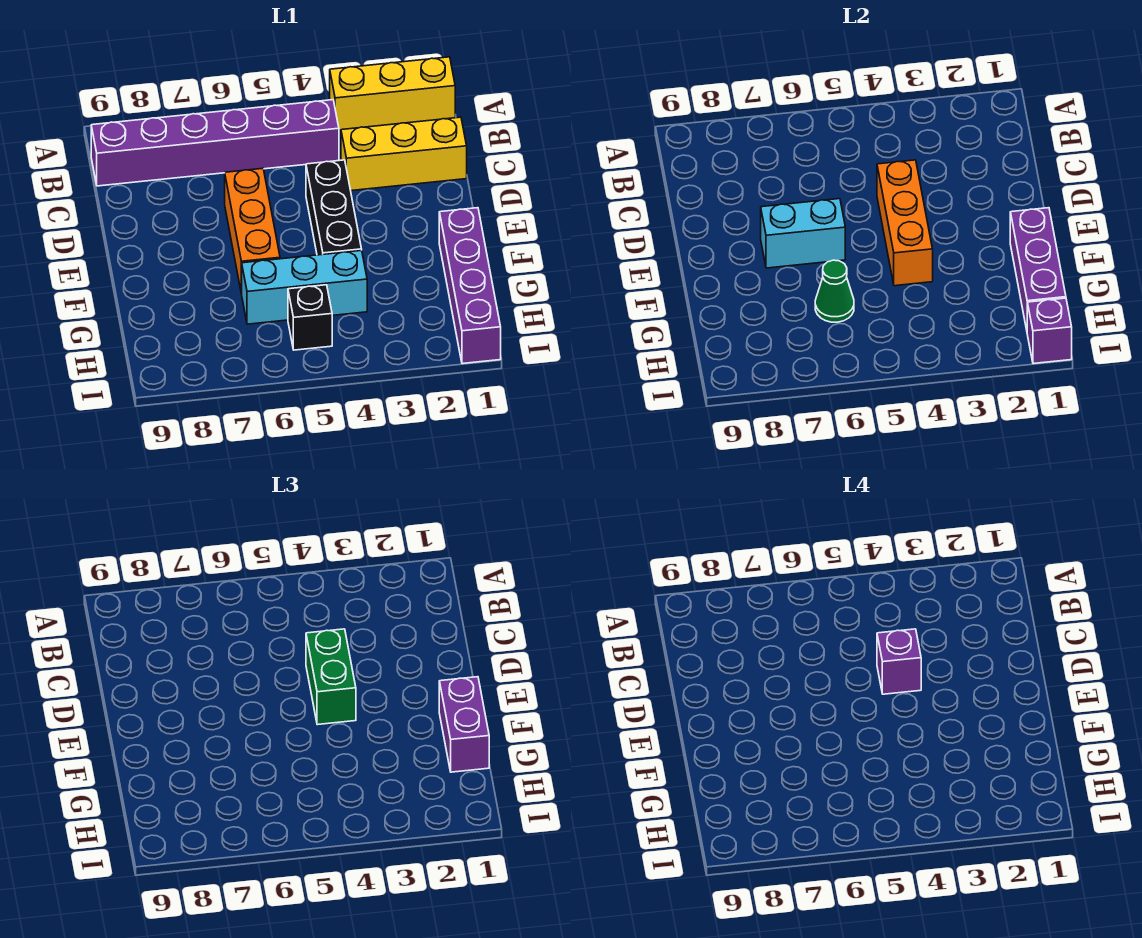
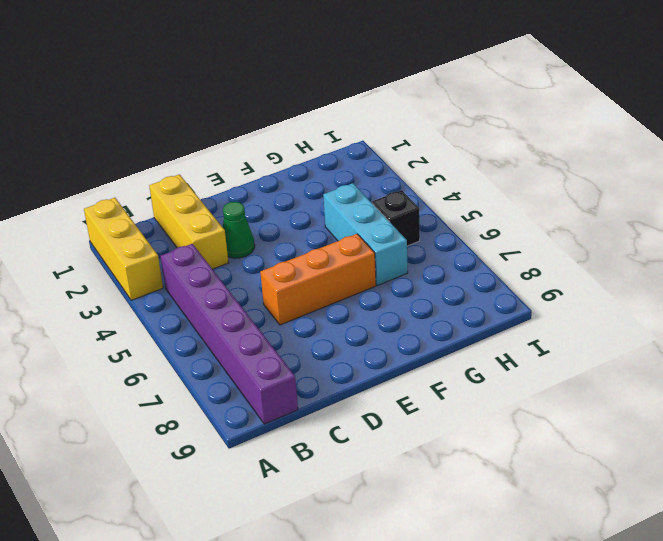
green cone D3 level 1 -> green cone G6 level 2
none -> black brick D4:F4 level 1
none -> purple brick F1:I1 level 1
none -> orange brick D4:F4 level 2

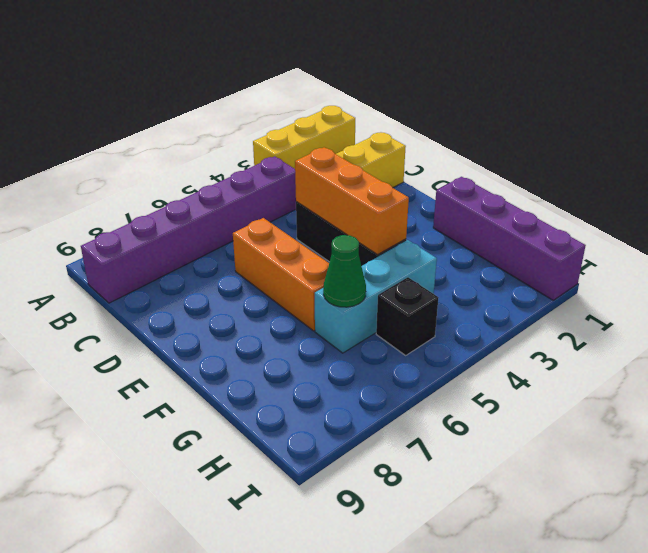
none -> cyan brick E6:E7 level 2
none -> purple brick F1:H1 level 2
none -> purple brick I1 level 2

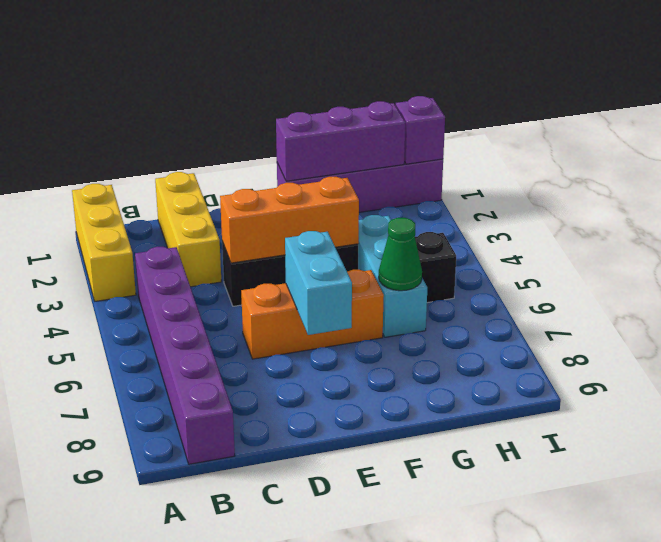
none -> green brick D4:E4 level 3
none -> purple brick F1:G1 level 3
none -> purple brick D4 level 4

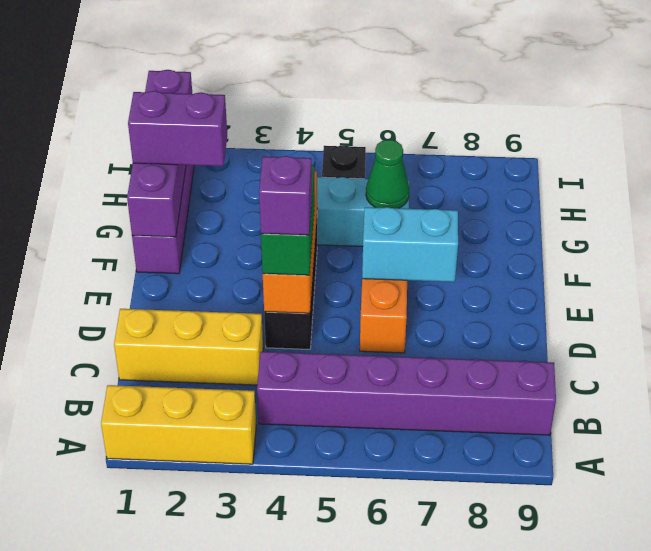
purple brick G1:G2 level 3 -> purple brick F1:G1 level 3

